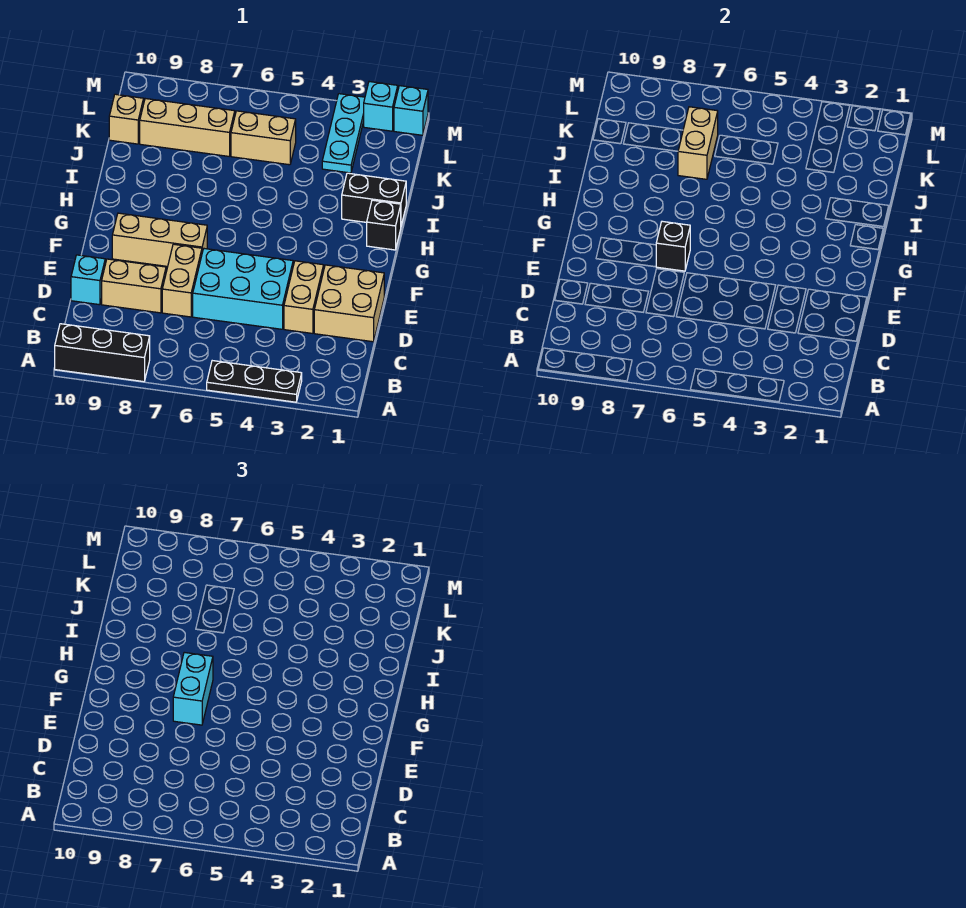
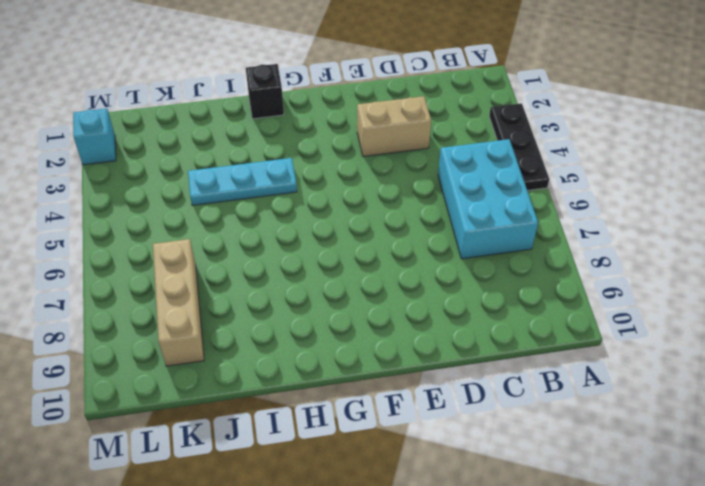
cyan brick B5:C7 level 1 -> cyan brick D4:E6 level 1
cyan plate H4:J4 level 1 -> cyan plate K3:M3 level 1
none -> black brick A8:A10 level 1
none -> tan brick D1:E2 level 1
none -> tan brick D7:E7 level 1

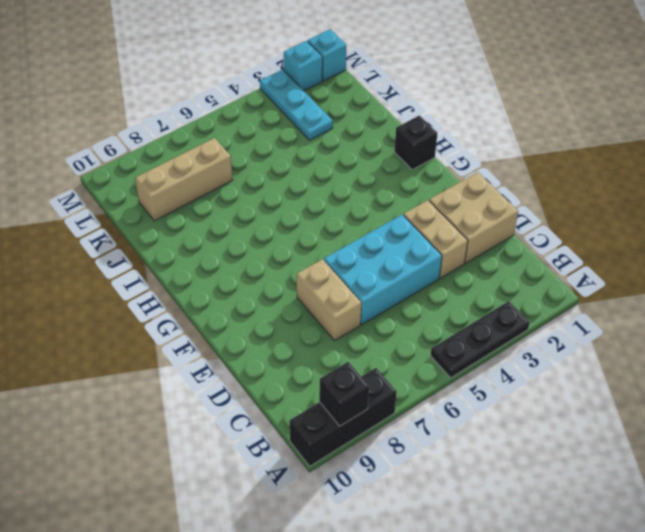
black brick A9 level 2 -> black brick F7 level 2
none -> tan brick D8:D9 level 1
none -> cyan brick D10 level 1
none -> tan brick F7:F9 level 1

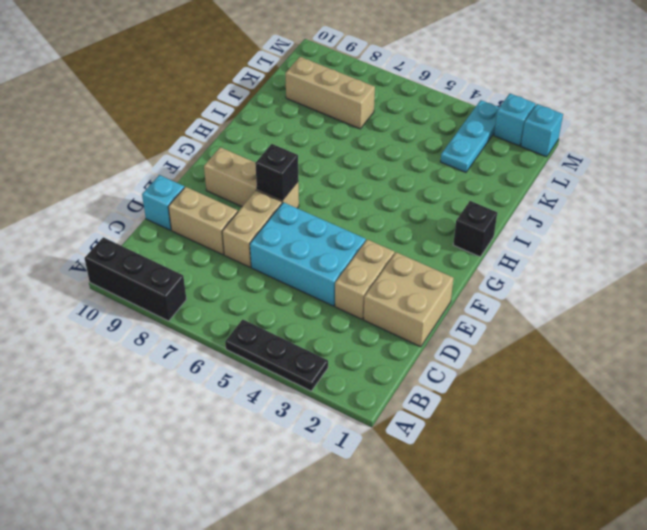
none -> black brick I1:I2 level 1
none -> tan brick K5:K6 level 1
none -> tan brick K10 level 1

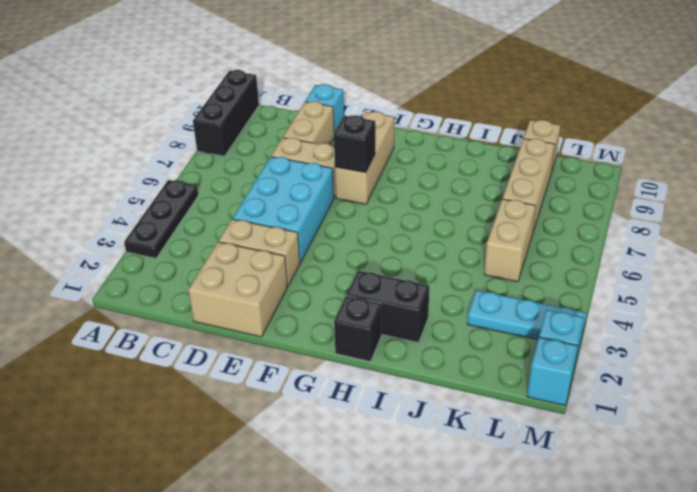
black brick H2:I2 level 1 -> black brick I1:I2 level 1
none -> tan brick J7:K7 level 2
none -> cyan brick F7:G7 level 3

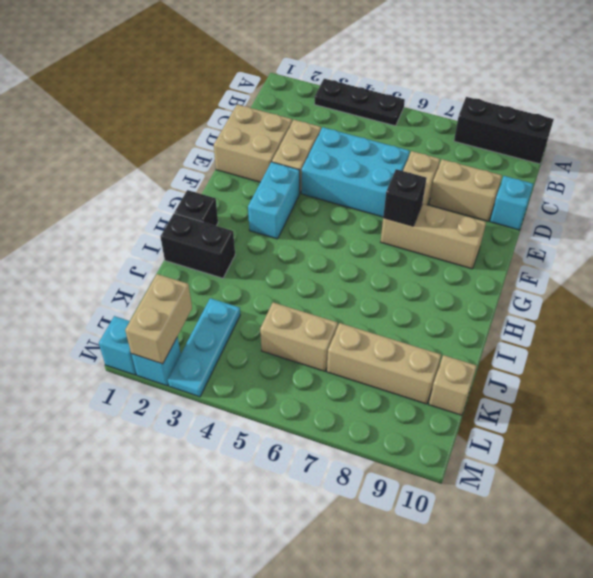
cyan brick F3:G3 level 1 -> cyan brick F7:G7 level 3
tan brick L2:M2 level 2 -> tan brick J7:K7 level 2

